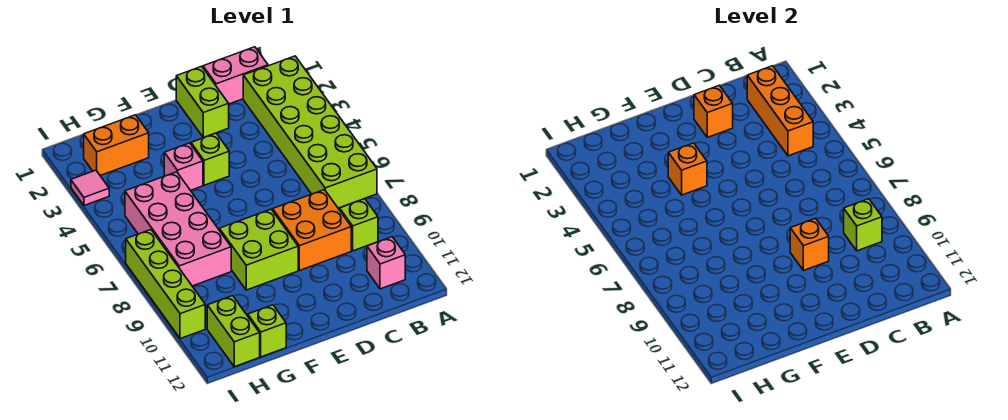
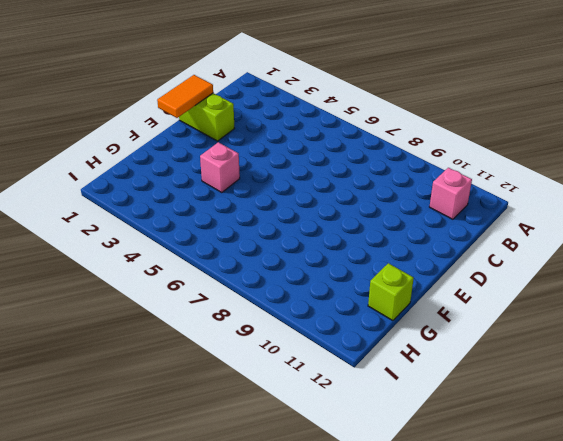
orange tile D1:E1 level 2 -> none
none -> lime brick A2:B7 level 1
none -> pink brick B1:C1 level 1
none -> lime brick B9 level 1

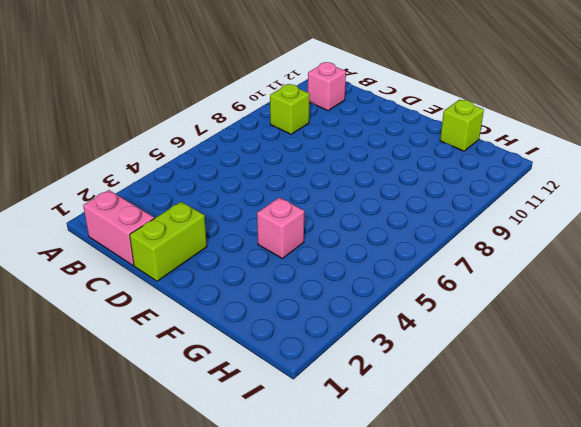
none -> lime brick A2:B7 level 1
none -> orange brick C8:D9 level 1
none -> lime brick E4 level 1

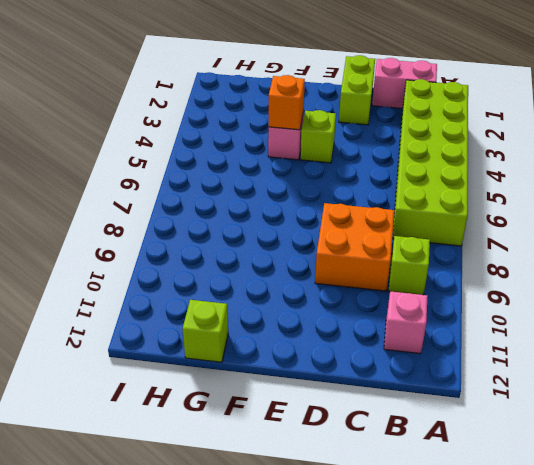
none -> lime brick E8:F9 level 1
none -> orange brick G2:H2 level 1
none -> pink brick G5:H8 level 1

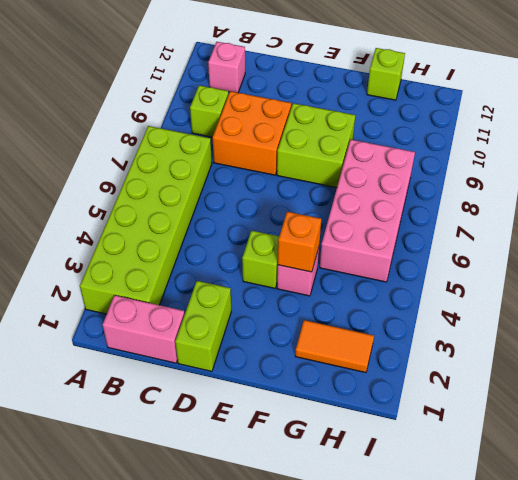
orange tile G2:H2 level 1 -> orange brick G2:H2 level 1
none -> lime brick H11:H12 level 1
none -> pink tile I3 level 1
none -> lime brick I7:I10 level 1

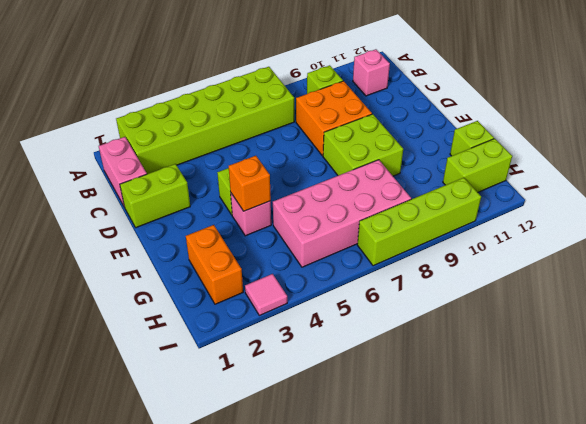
none -> orange brick B2:B4 level 2
none -> lime brick B9 level 2
none -> orange brick D2 level 2

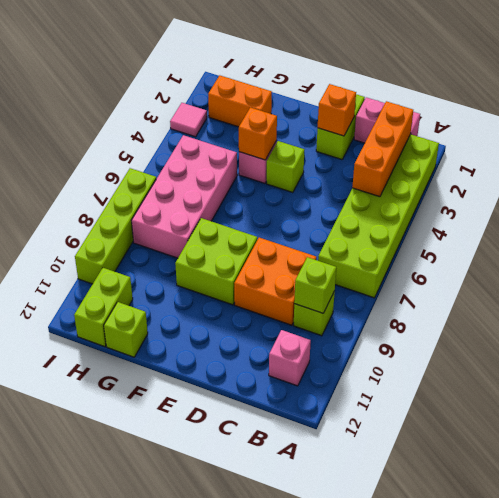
none -> orange brick D9 level 2

